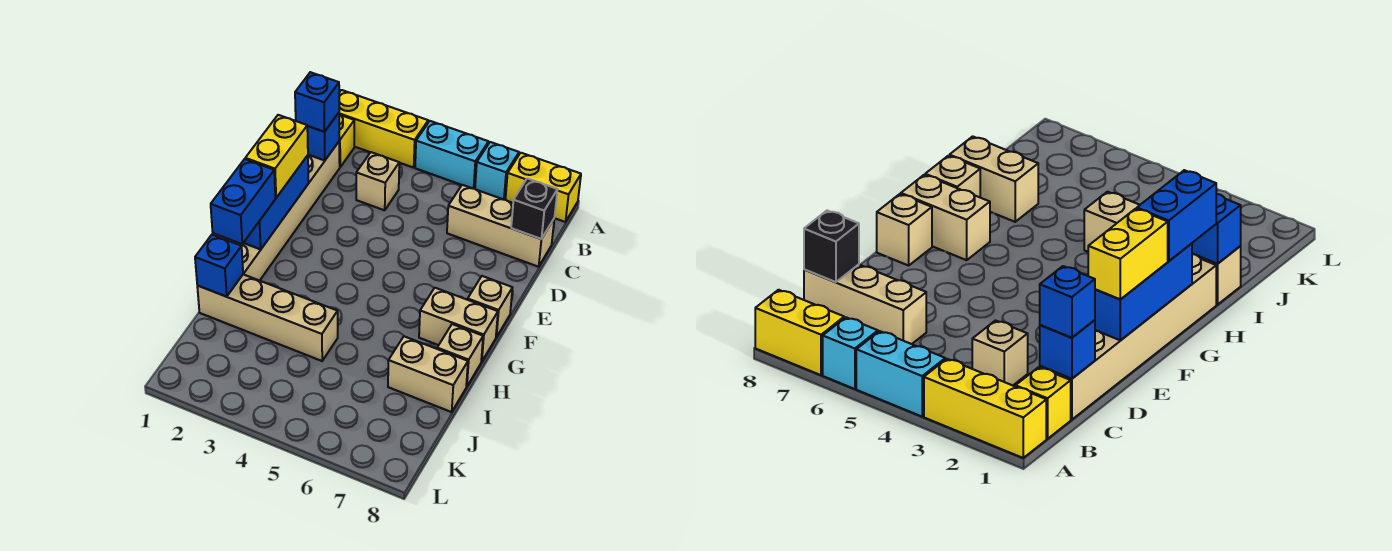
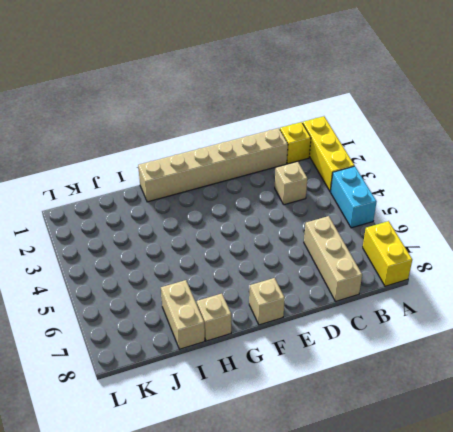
none -> cyan brick A6 level 1
none -> tan brick G7:G8 level 1
none -> tan brick I1:I4 level 1

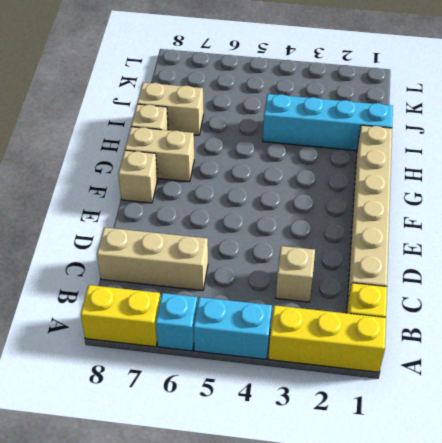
cyan brick I1:I4 level 1 -> tan brick I1:I4 level 1
none -> blue brick C1 level 2
none -> black brick C8 level 2
none -> blue brick E1:G1 level 2

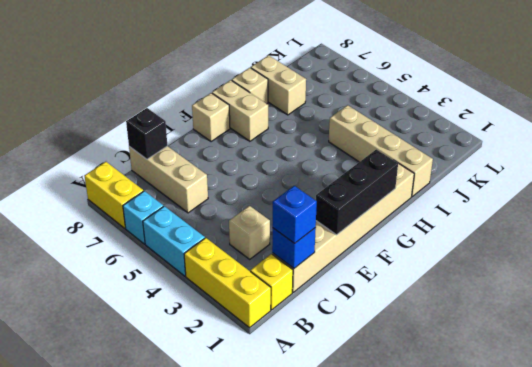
black brick E1:G1 level 2 -> blue brick E1:G1 level 2
none -> blue brick I1 level 2
none -> yellow brick E1:F1 level 3
none -> blue brick G1:H1 level 3

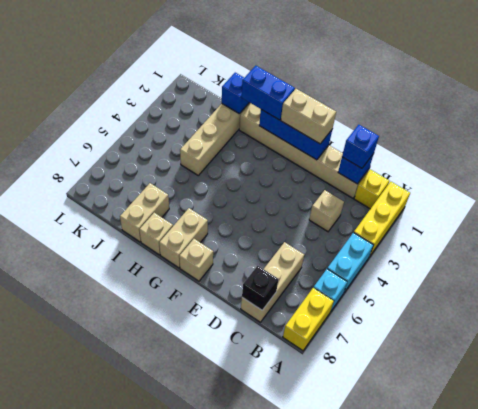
tan brick E1:F1 level 3 -> yellow brick E1:F1 level 3

